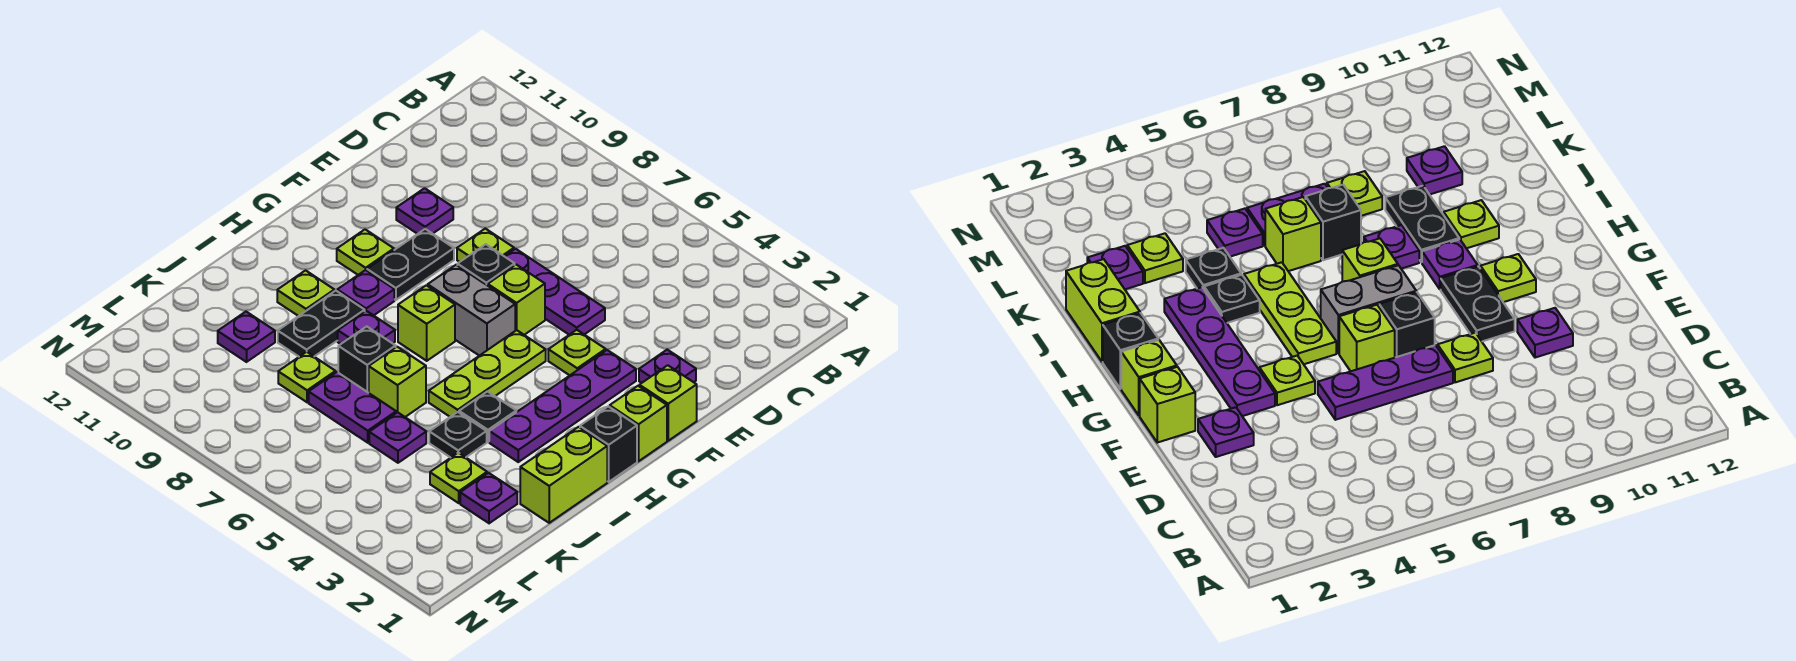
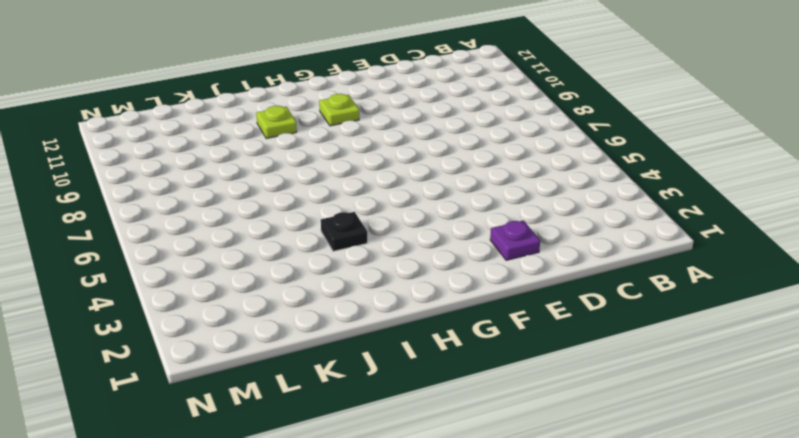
none -> purple plate E5:E7 level 1
none -> lime plate E8 level 1
none -> purple plate E10 level 1
none -> lime brick F1 level 1

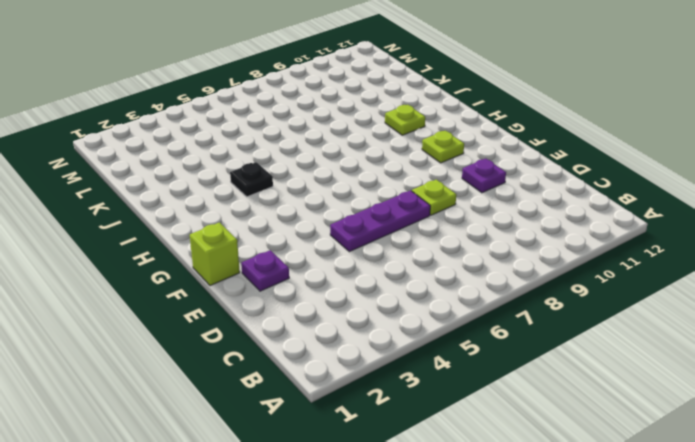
none -> purple plate F3:I3 level 1
none -> lime plate F4 level 1
none -> lime brick F6 level 1
none -> black brick F7 level 1

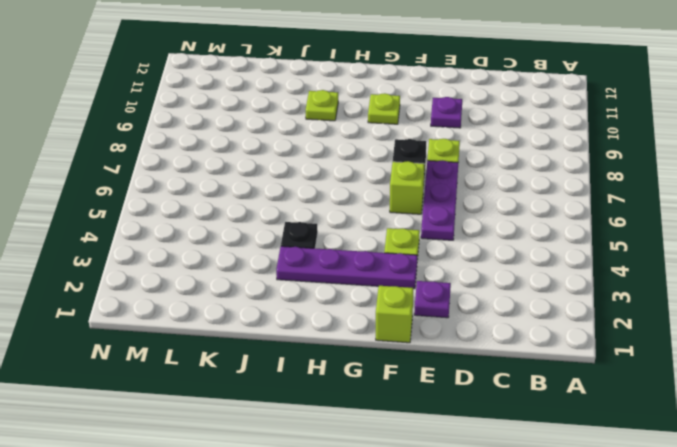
none -> black plate F9:G9 level 1
none -> lime brick G1 level 1
none -> lime plate G5:I5 level 1
none -> grey brick G6:G7 level 1

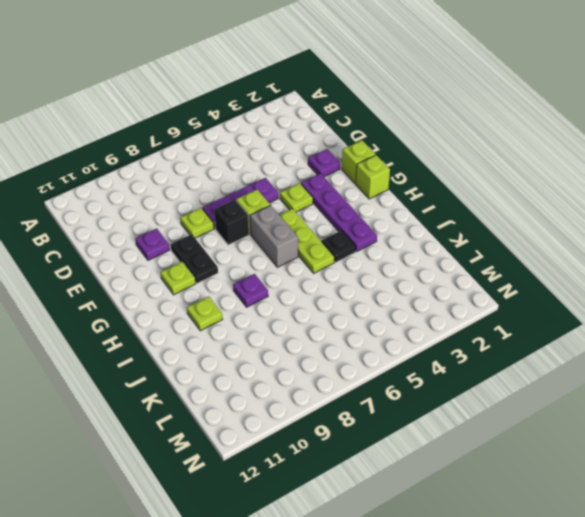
grey brick G6:H6 level 1 -> grey brick G6:G7 level 1
none -> black brick H1 level 1
none -> lime brick H7 level 1
none -> purple plate H9 level 1
none -> lime brick I1:J1 level 1

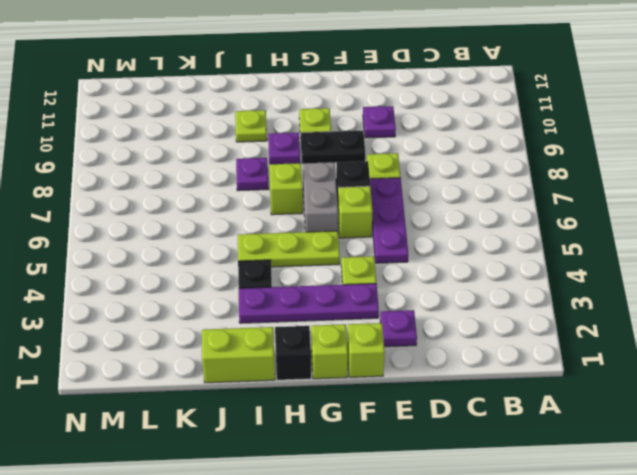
none -> black plate I9:J9 level 1
none -> black plate J4 level 1
none -> lime brick J6 level 1
none -> black brick J7 level 1

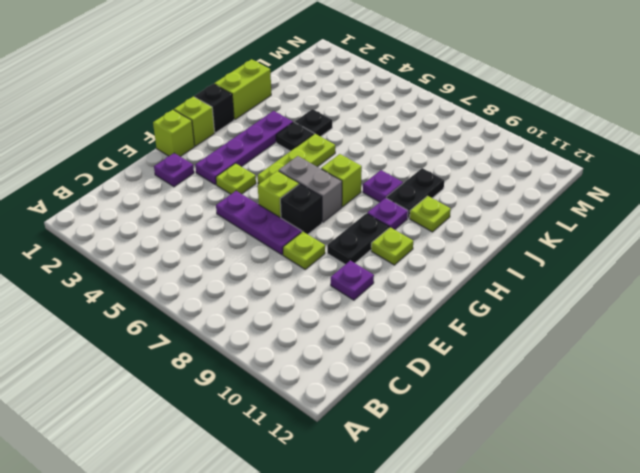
none -> lime brick J6 level 1
none -> black brick J7 level 1
none -> purple plate K2 level 1
none -> lime plate K3 level 1

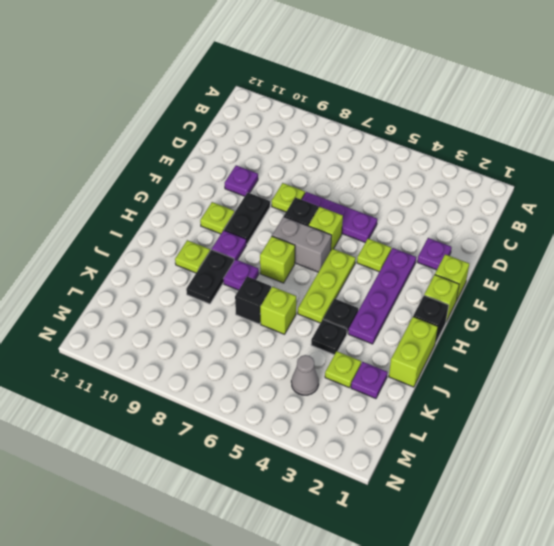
grey cone L4 level 1 -> none
none -> purple plate K5 level 1
none -> purple plate K6:K7 level 1
none -> lime plate K8 level 1
none -> purple plate K10 level 1

